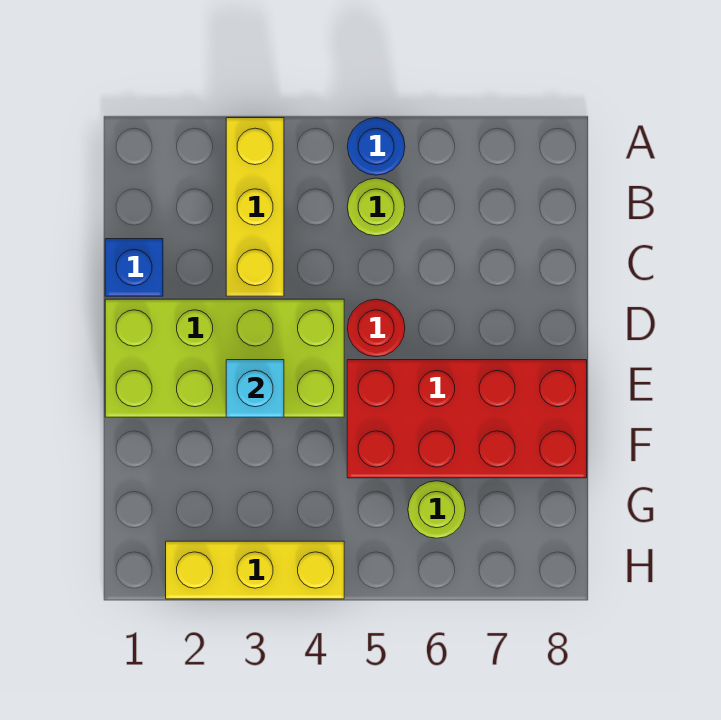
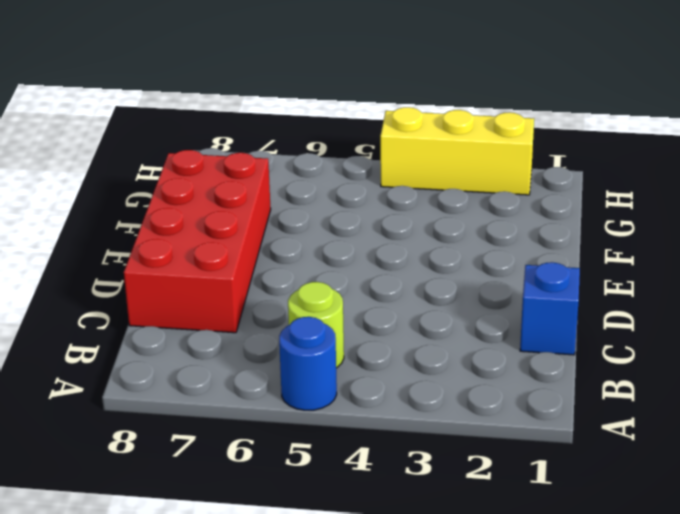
red brick C7:F8 level 1 -> red brick E5:F8 level 1
none -> yellow brick A3:C3 level 1
none -> lime brick D1:E4 level 1

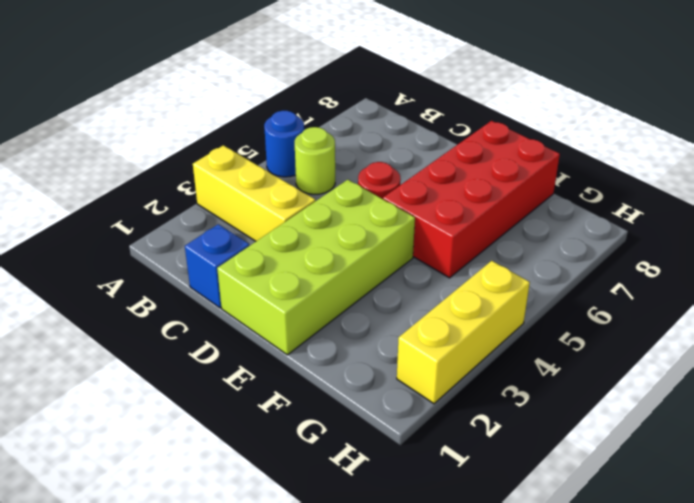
none -> lime round brick G6 level 1
none -> cyan brick E3 level 2

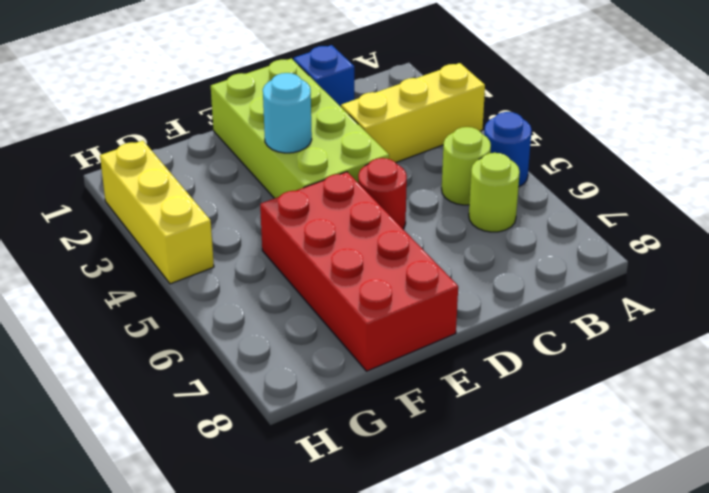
lime round brick B6 level 1 -> lime round brick G6 level 1
cyan round brick E3 level 2 -> cyan brick E3 level 2

